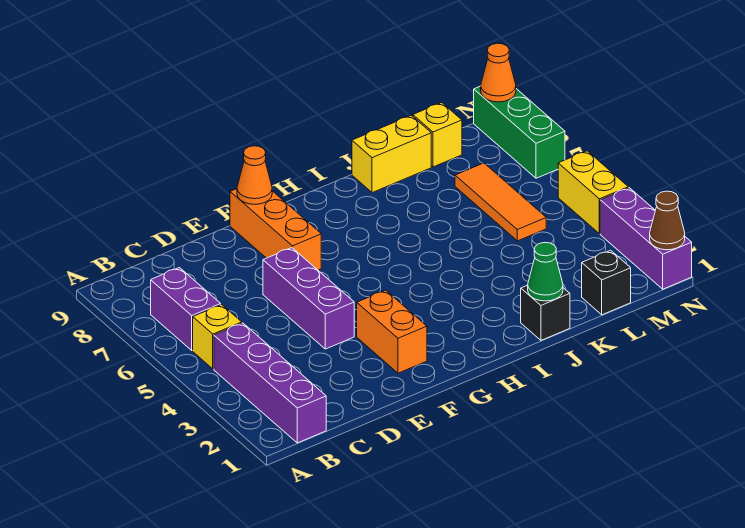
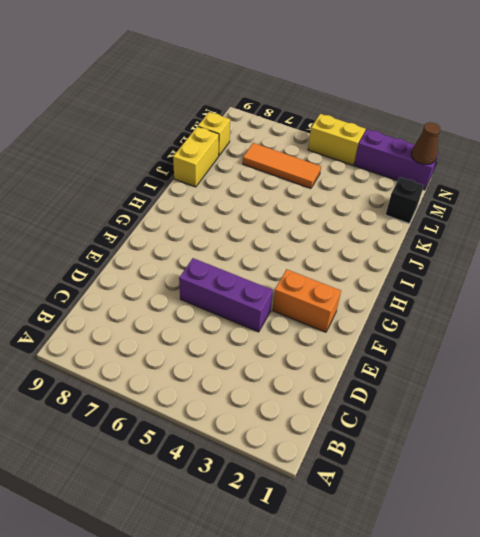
none -> purple brick B1:B4 level 1
none -> yellow brick B5 level 1
none -> purple brick B6:B7 level 1

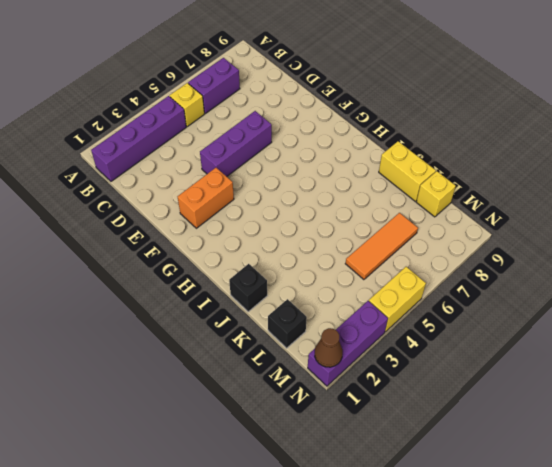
none -> orange brick F7:F9 level 1
none -> green brick N7:N9 level 1
none -> orange cone F9 level 2

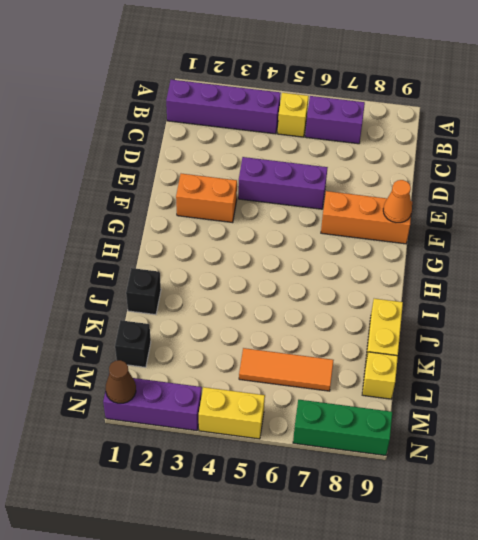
none -> green cone J1 level 2
none -> orange cone N9 level 2

